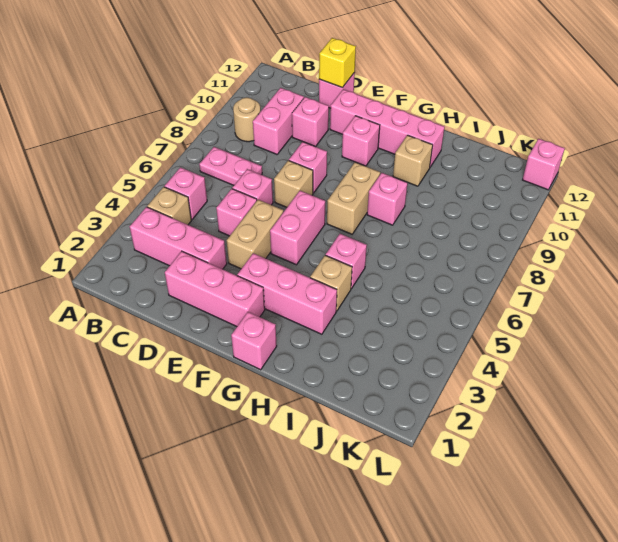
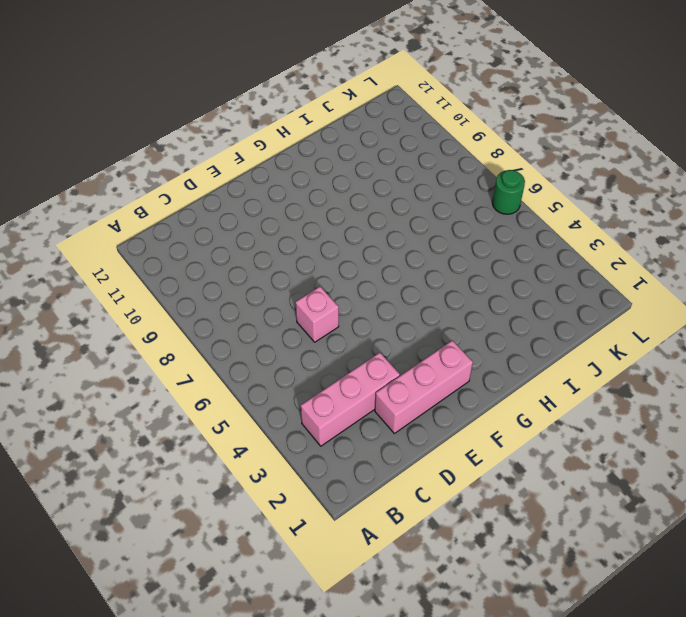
green round brick L6 level 1 -> none
none -> tan brick B4 level 1
none -> pink brick B5 level 1
none -> pink plate B7:C7 level 1

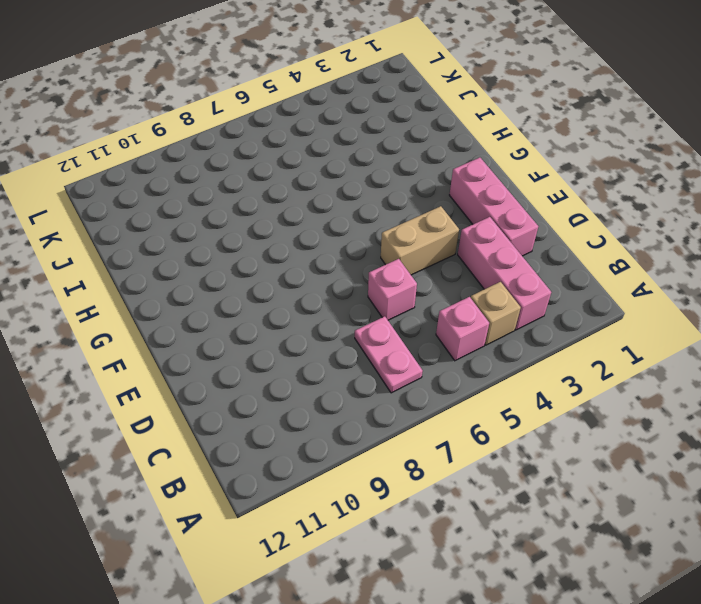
none -> tan round brick B9 level 1
none -> pink brick C9:C10 level 1
none -> pink brick D5 level 1

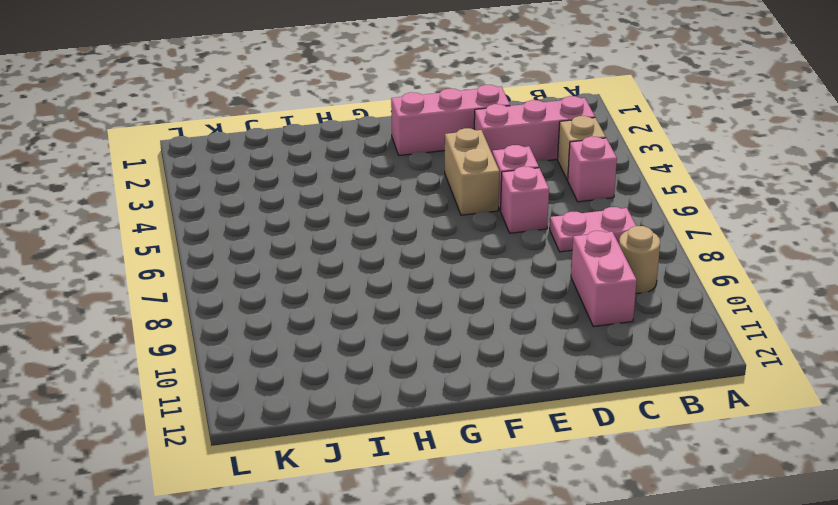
none -> pink brick D10 level 1
none -> pink brick D12 level 1
none -> tan brick E7 level 1

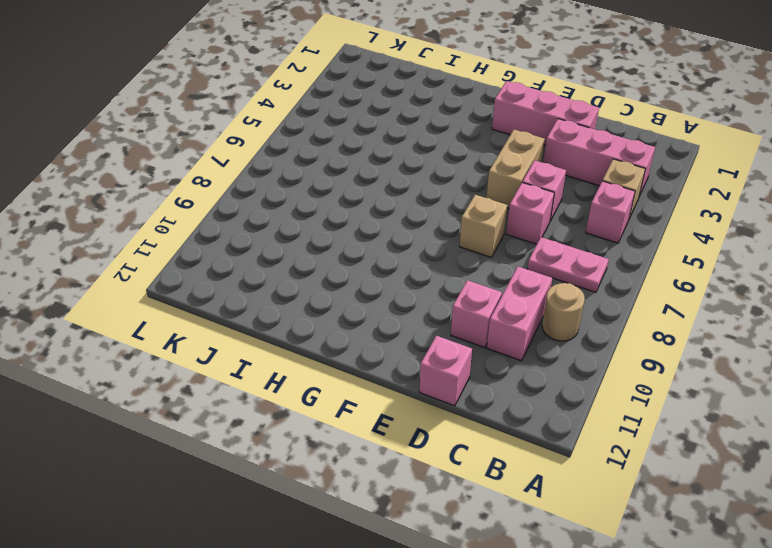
none -> pink brick E8 level 1
none -> pink brick E11:H11 level 1
none -> pink brick F3:H3 level 1

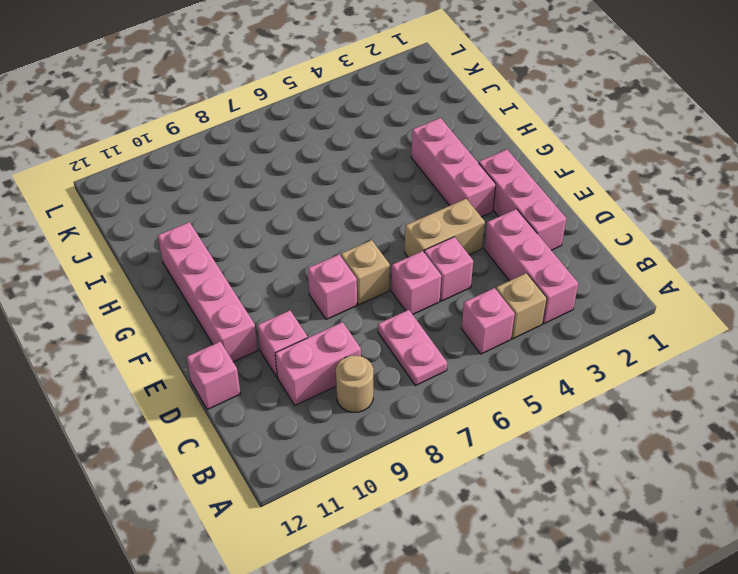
none -> pink brick F5:F6 level 1
none -> pink brick F10 level 1
none -> pink brick G1 level 1

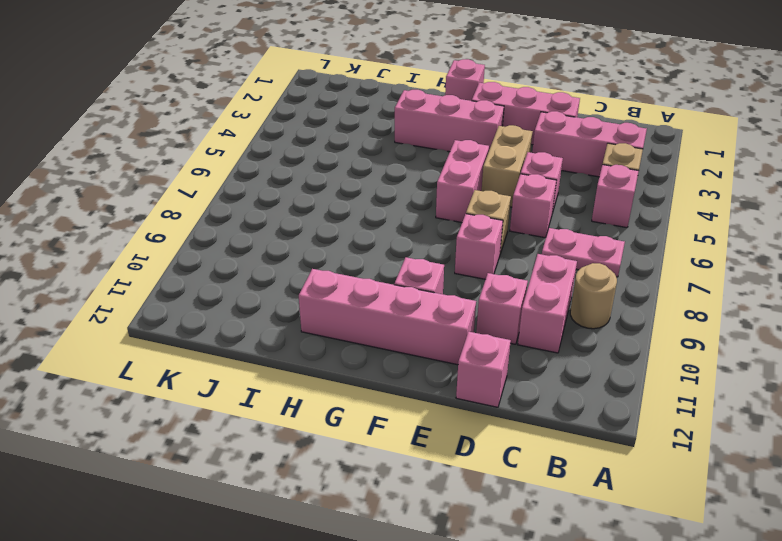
none -> tan brick G7:G8 level 1
none -> tan brick H4 level 1
none -> pink brick H5 level 1

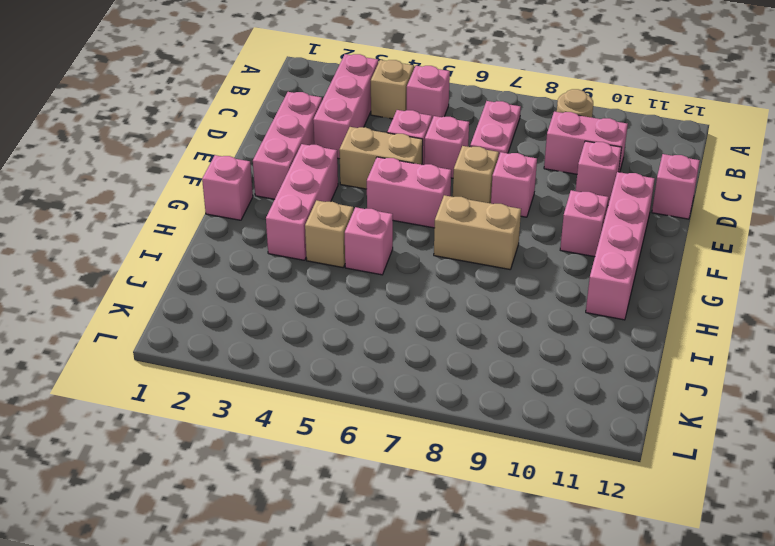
none -> pink brick H8 level 1
none -> tan brick H10 level 1
none -> pink brick L12 level 1

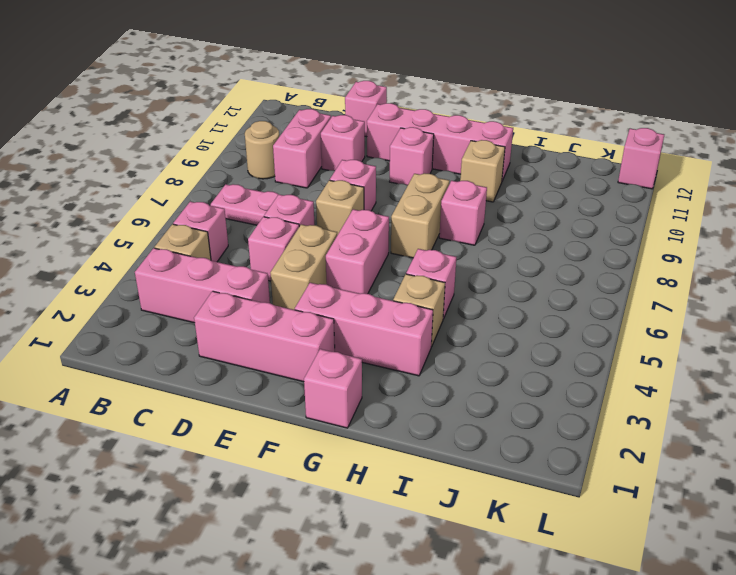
none -> yellow brick D12 level 2

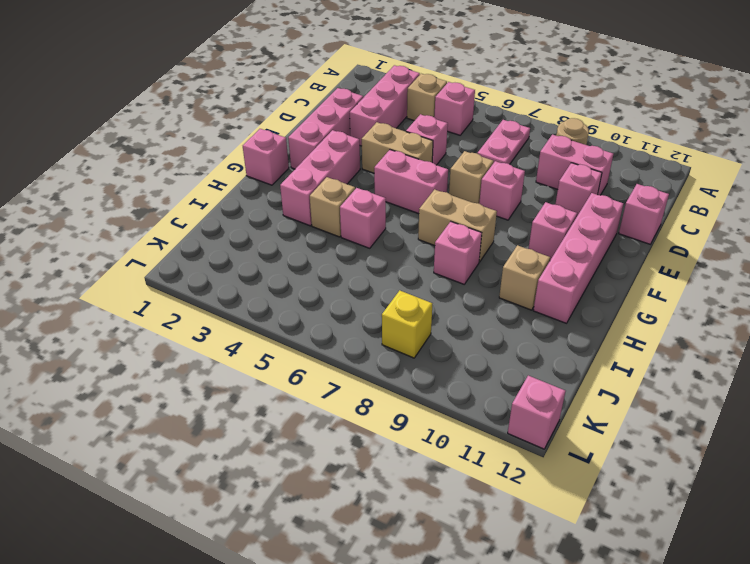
yellow brick K8 level 1 -> yellow brick D12 level 2
none -> pink brick D6 level 1

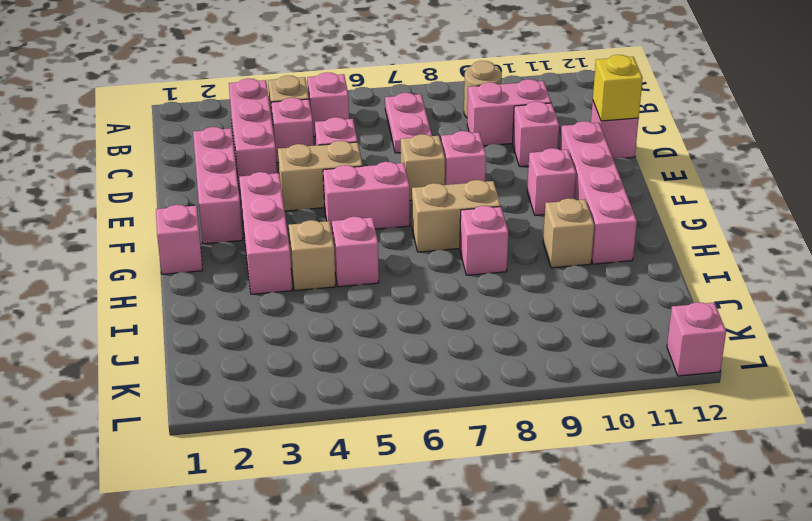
pink brick C4 level 1 -> pink brick D6 level 1

